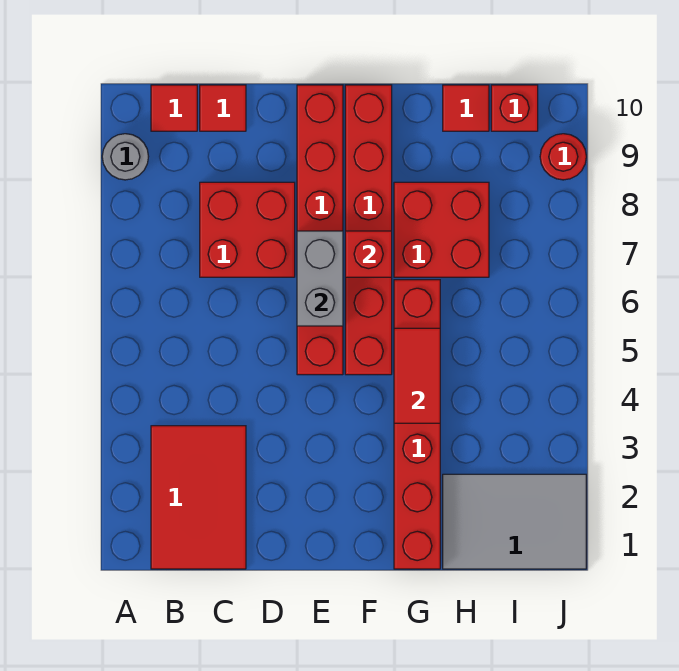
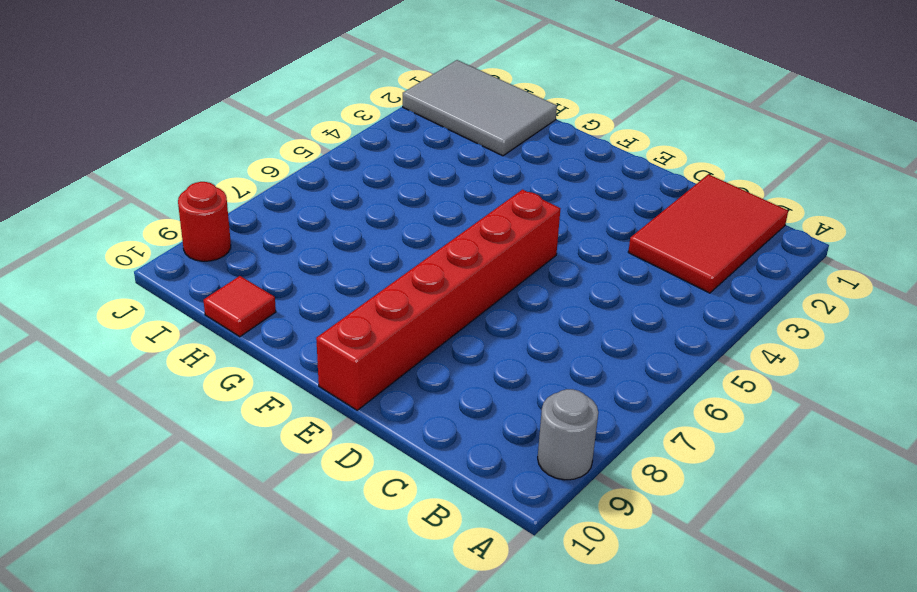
none -> red tile B10 level 1
none -> red brick C7:D8 level 1
none -> red tile C10 level 1

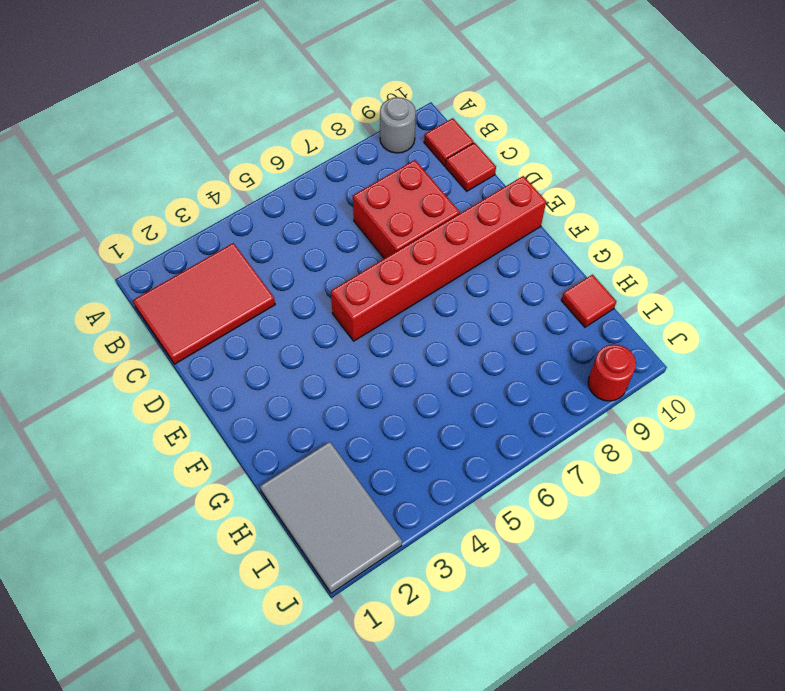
none -> red brick F5:F10 level 1
none -> red brick G1:G6 level 1
none -> red brick G7:H8 level 1

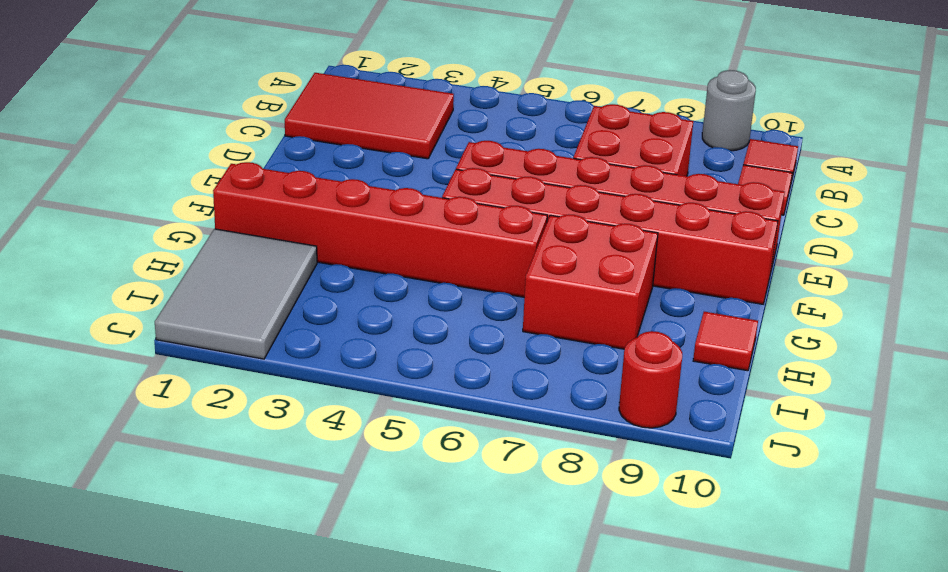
none -> red brick I10 level 1
none -> grey brick E6:E7 level 2
none -> red brick F7 level 2

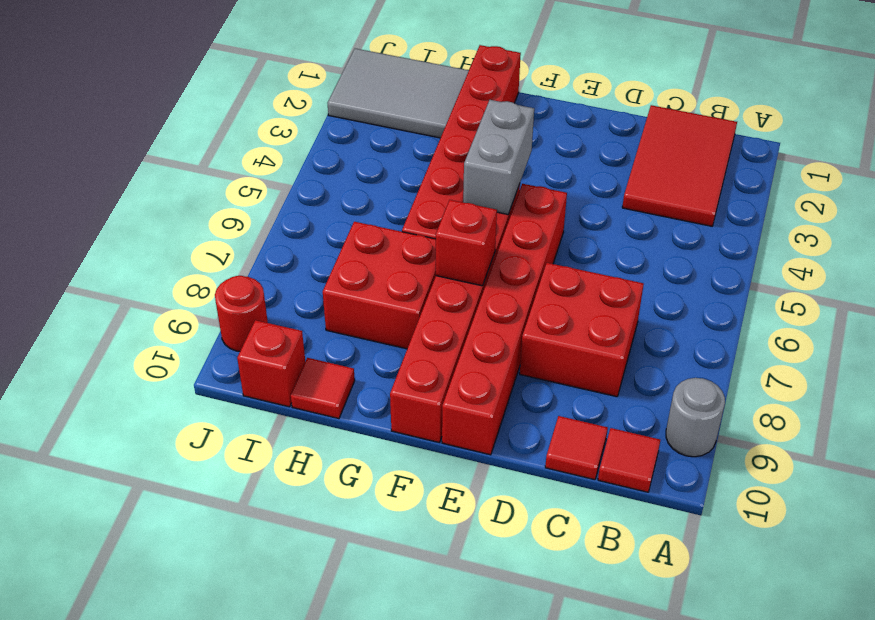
grey brick F4:F5 level 2 -> grey brick E6:E7 level 2
none -> red tile G4:G5 level 2

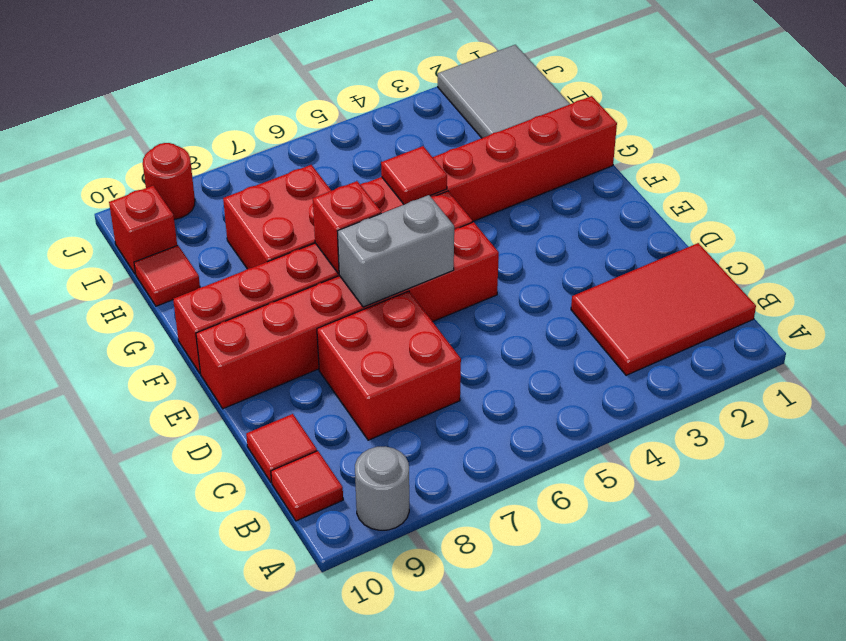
red tile G5 level 2 -> red tile G4:G5 level 2

